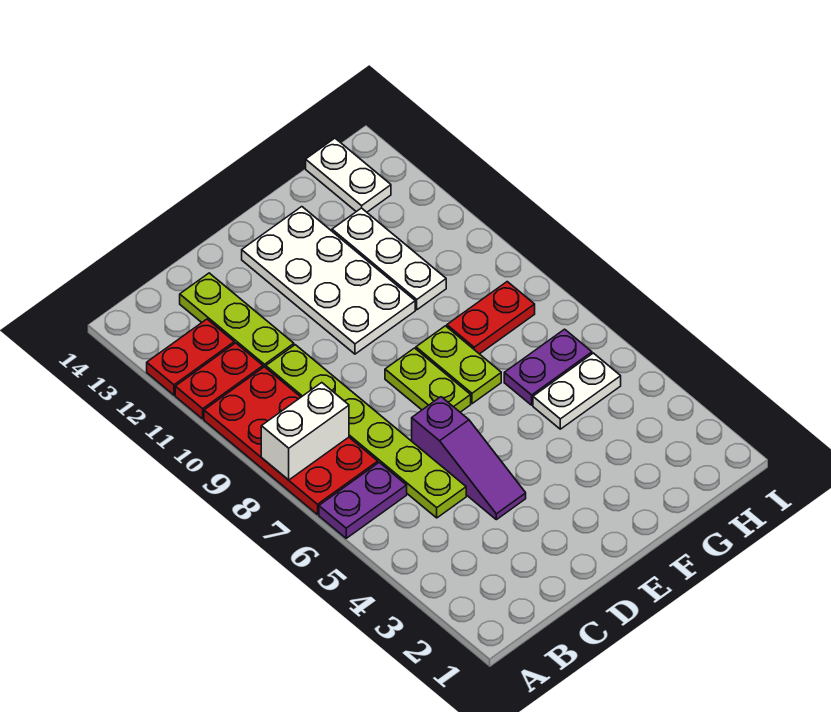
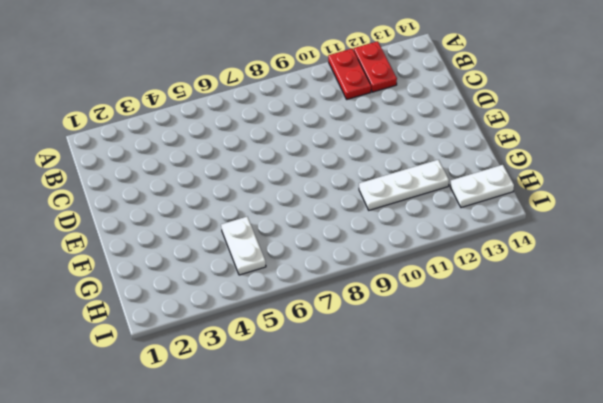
none -> purple plate A6:B6 level 1
none -> red plate A7:B10 level 1
none -> lime plate C5:C10 level 1

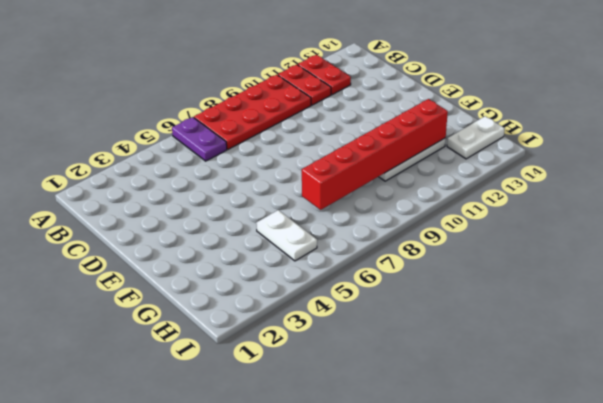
red brick G7:G12 level 2 -> none
none -> lime plate C5:C10 level 1
none -> lime plate C11:C13 level 1
none -> purple slope D4:D6 level 1 top 6

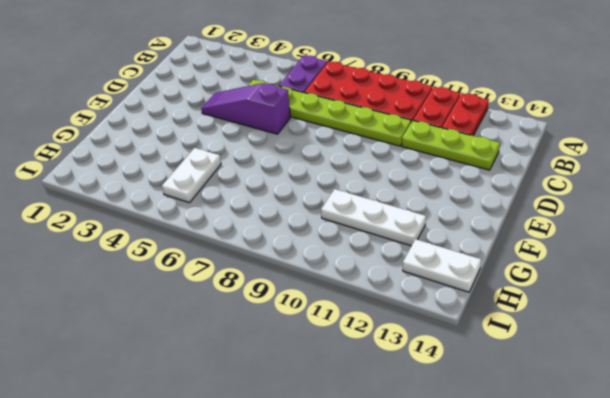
none -> lime plate E7:E8 level 1
none -> white plate E10:F13 level 1
none -> lime plate F7:F8 level 1

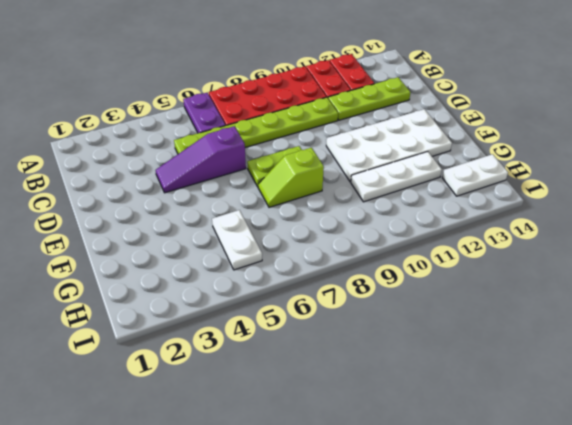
lime slope F7:F8 level 1 top 8 -> lime plate F7:F8 level 1
none -> purple plate G6:H6 level 1
none -> red plate G8:H8 level 1
none -> white brick A8:B8 level 2

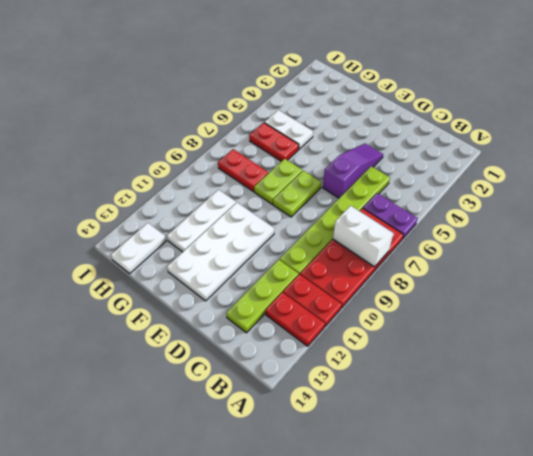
red plate G6:H6 level 1 -> purple plate G6:H6 level 1

